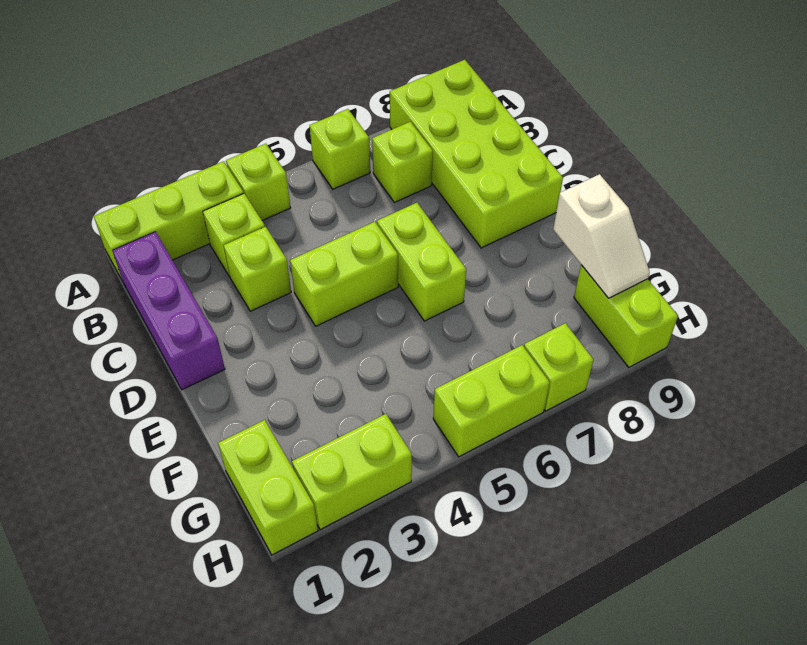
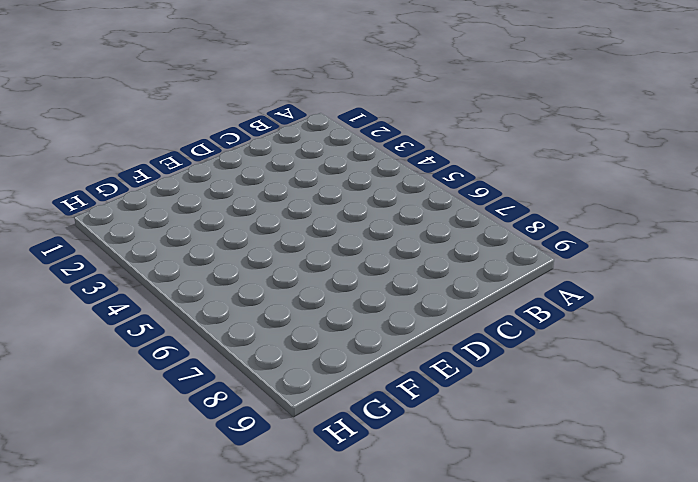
none -> lime brick A1:A3 level 1
none -> lime brick A4 level 1
none -> lime brick A6 level 1

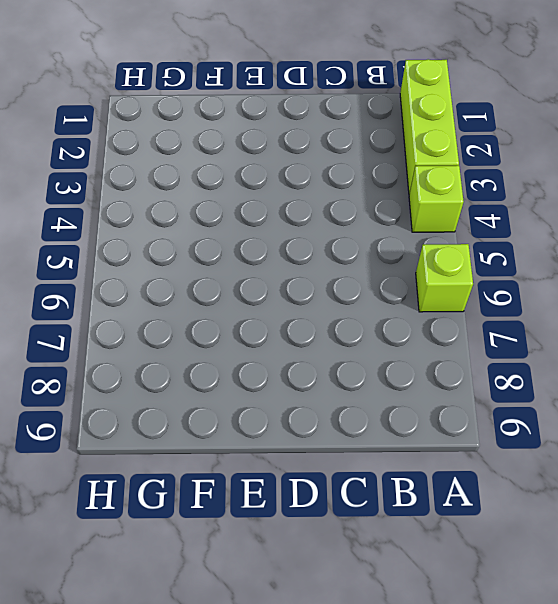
none -> lime brick A8:D9 level 1
none -> purple brick B1:D1 level 1
none -> lime brick B3 level 1

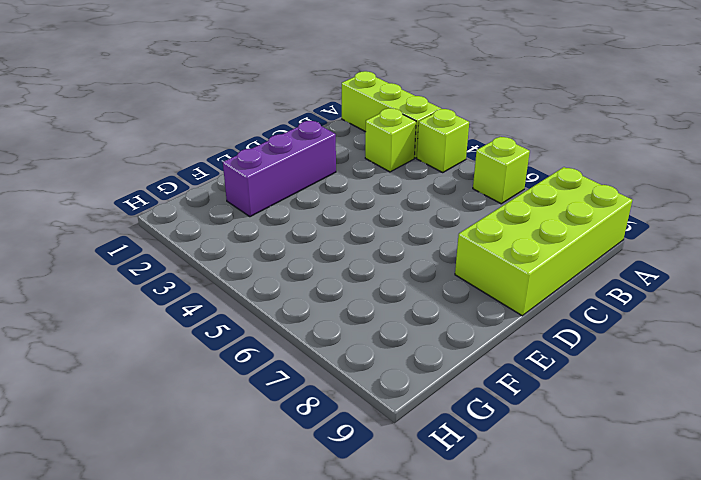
purple brick D2:F2 level 1 -> purple brick B1:D1 level 1
none -> lime brick B7 level 1
none -> lime brick C3 level 1
none -> lime brick D4:D5 level 1

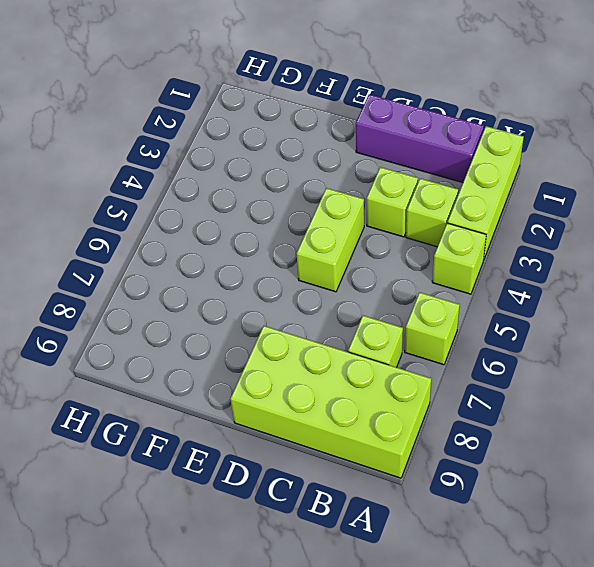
none -> lime brick D6:E6 level 1
none -> lime brick G1:H1 level 1
none -> lime brick G9:H9 level 1

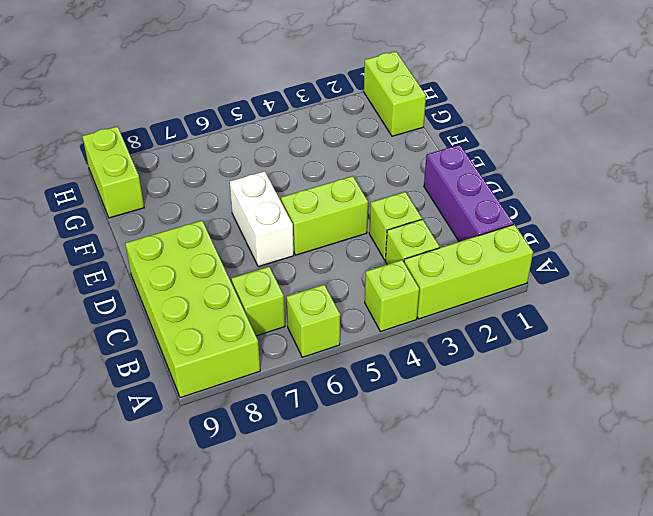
white brick D6:E6 level 1 -> lime brick D6:E6 level 1
none -> lime brick H2:H3 level 1
none -> lime brick H5:H6 level 1
none -> lime brick H7 level 1

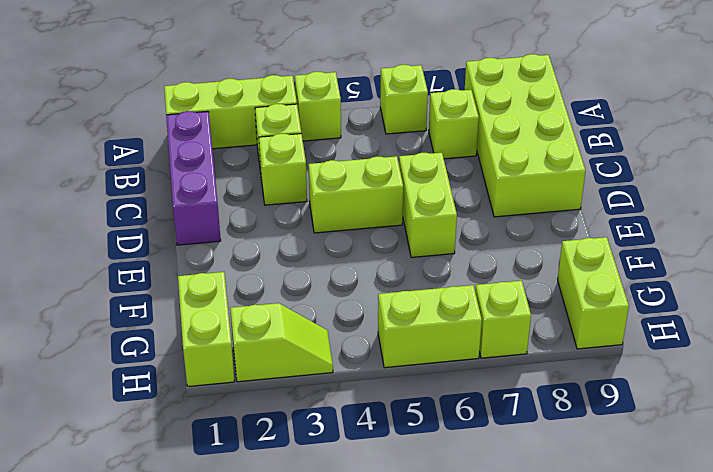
lime slope H2:H3 level 1 top 2 -> lime brick H2:H3 level 1
none -> white slope F9:G9 level 2 top F

